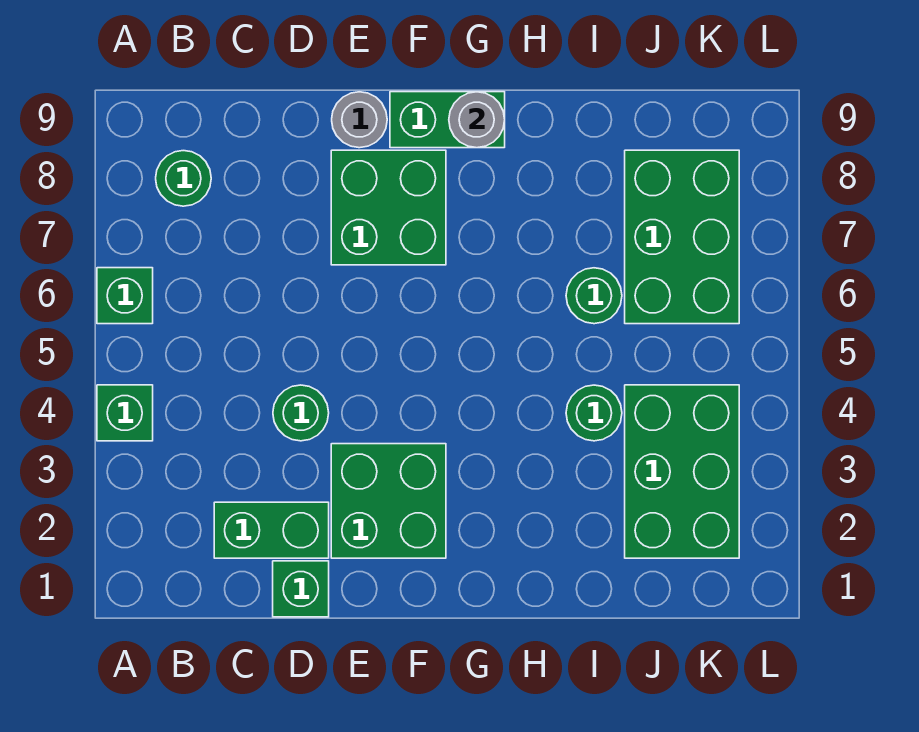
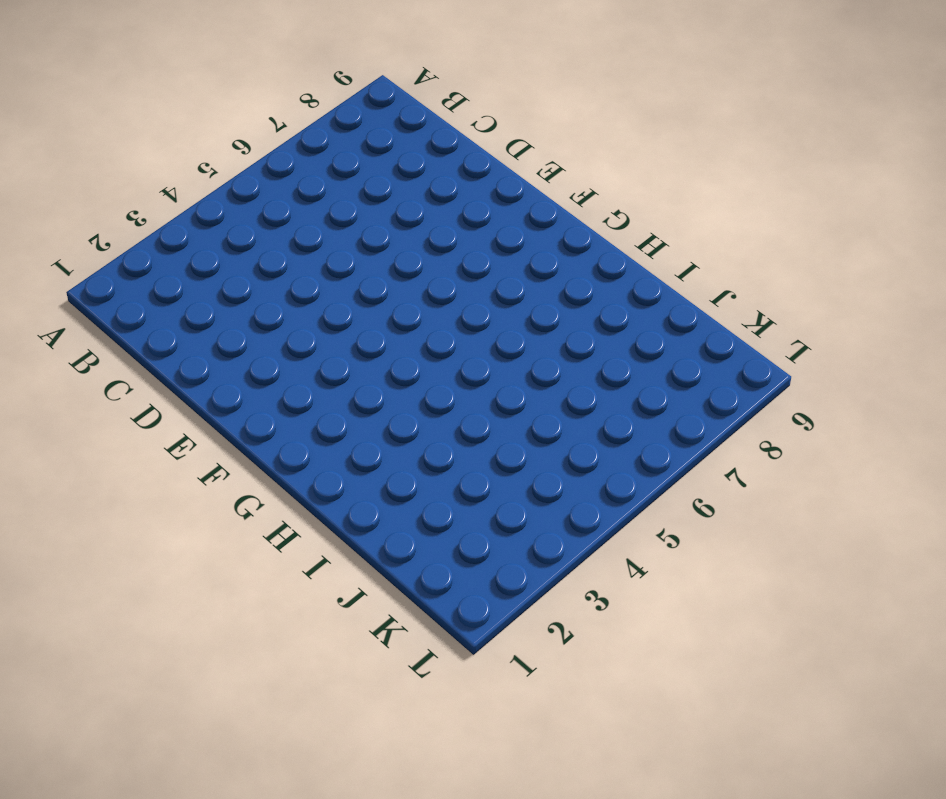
none -> green brick A4 level 1
none -> green brick A6 level 1
none -> green round brick B8 level 1

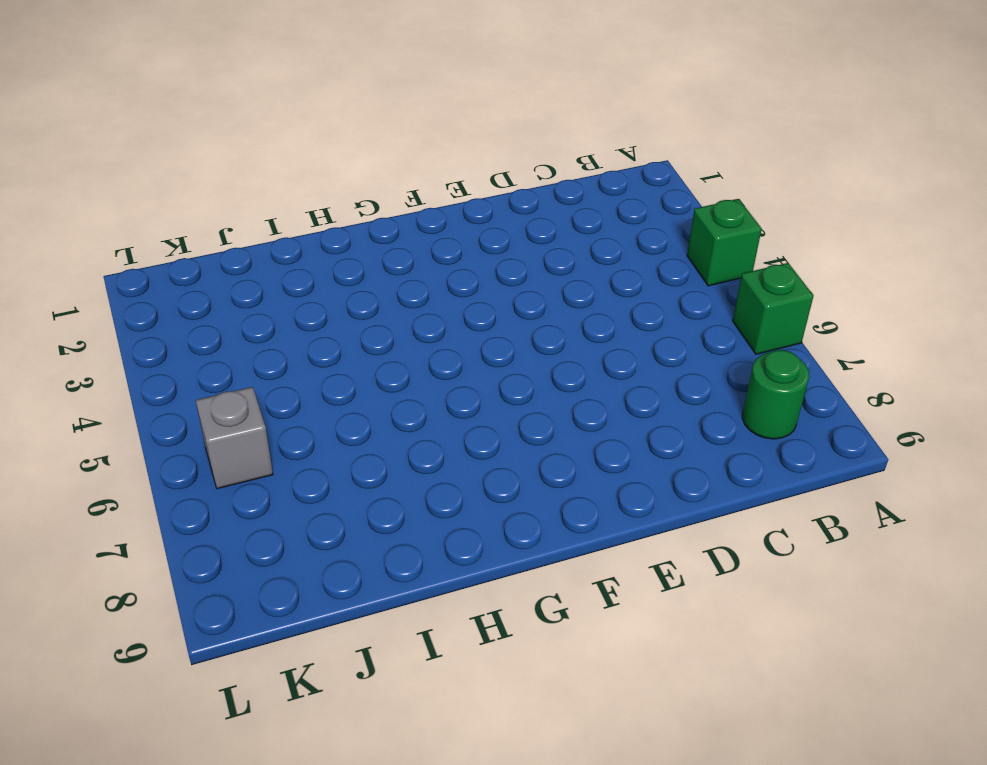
grey brick K6 level 1 -> green brick J6:K8 level 1
none -> green brick C2:D2 level 1
none -> green brick D1 level 1
none -> green round brick D4 level 1

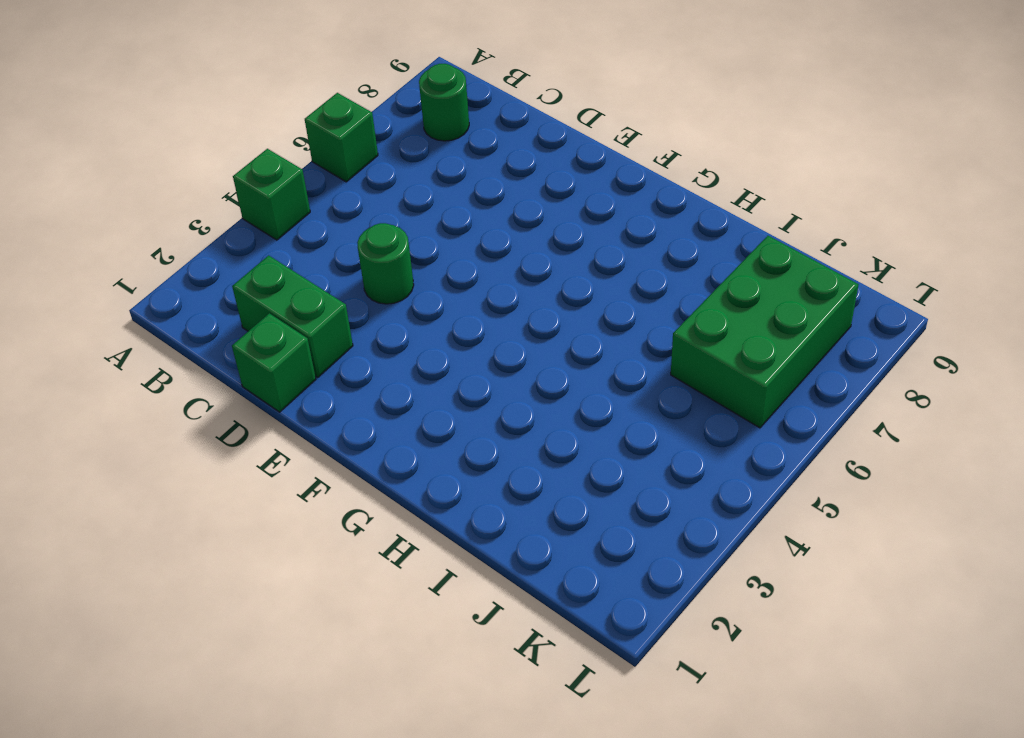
none -> green brick E2:F3 level 1
none -> green brick E7:F8 level 1
none -> grey round brick E9 level 1

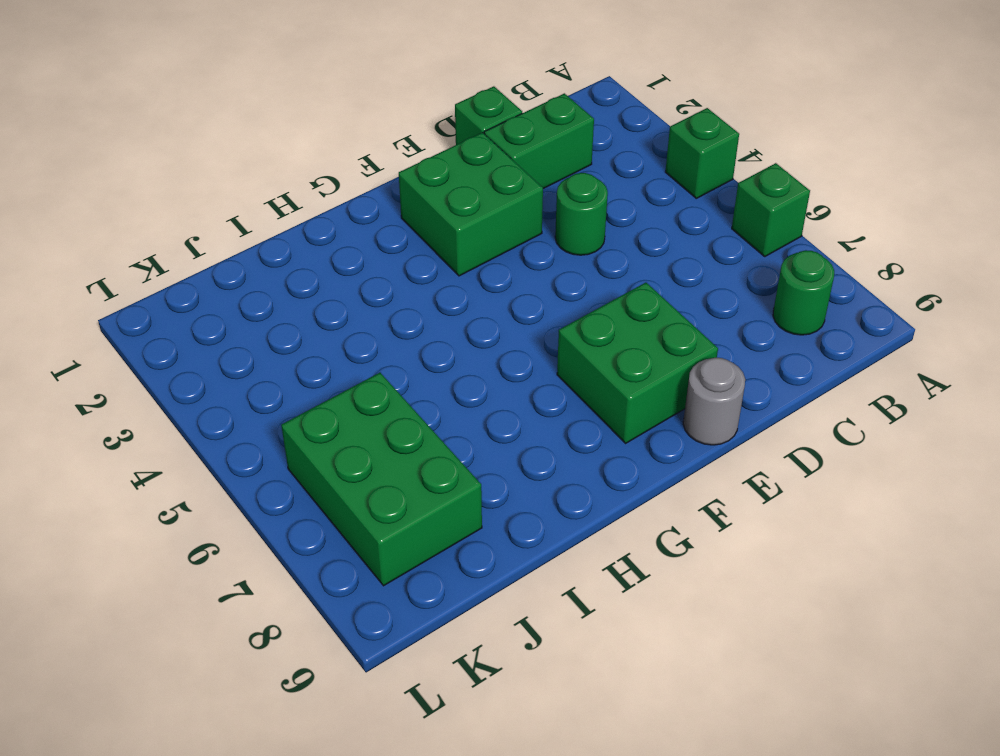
none -> green brick F9:G9 level 1
none -> green round brick I4 level 1
none -> green round brick I6 level 1

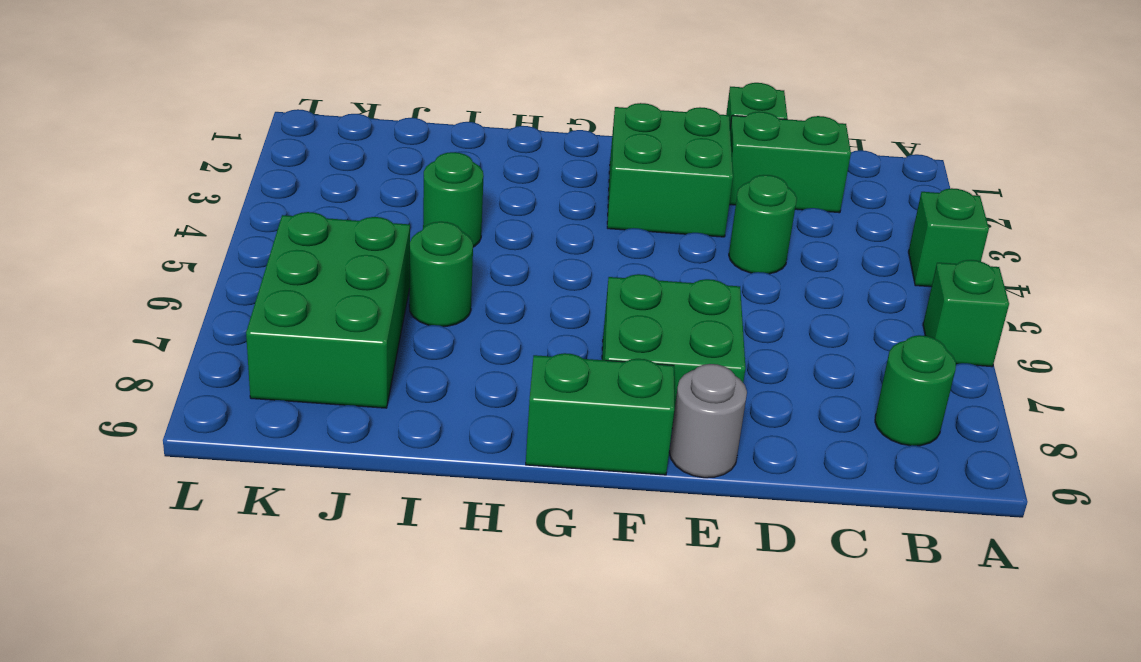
none -> green brick J2:K4 level 1
none -> grey round brick G9 level 2

